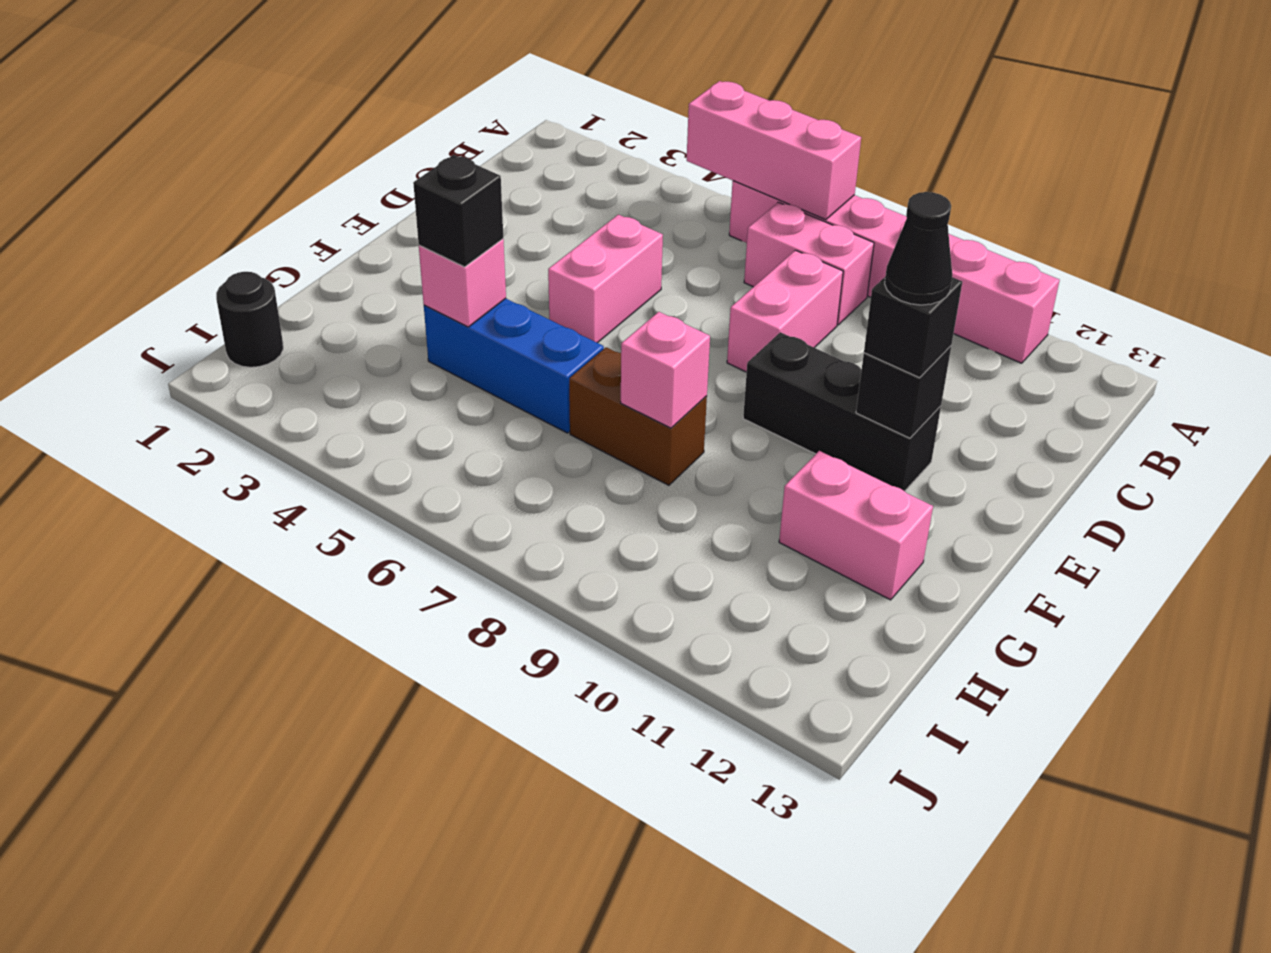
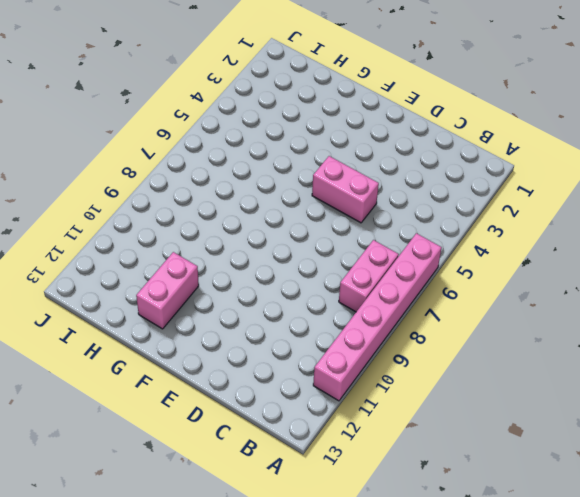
none -> pink brick C8:D8 level 1
none -> black brick E9:E11 level 1
none -> blue brick G4:G6 level 1

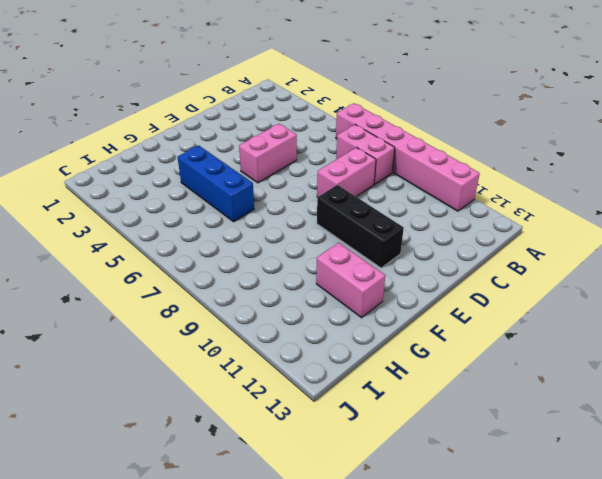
none -> brown brick G7:G8 level 1
none -> black round brick I1 level 1
none -> pink brick A5:A7 level 2

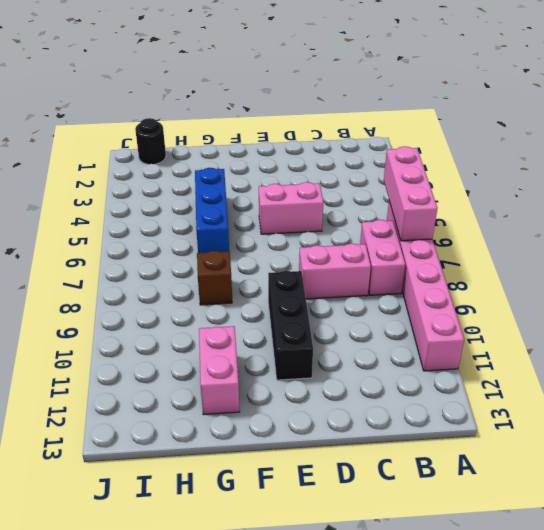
brown brick G8 level 1 -> brown brick G7:G8 level 1
none -> black brick E11 level 2
none -> pink brick G4 level 2
none -> pink brick G8 level 2

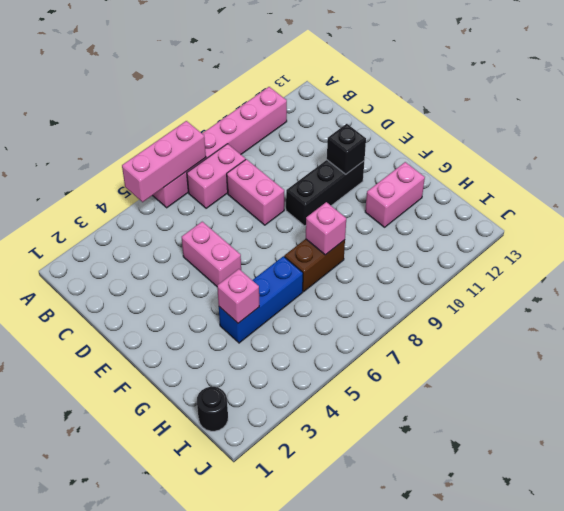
none -> black brick E11 level 3
none -> black brick G4 level 3
none -> black cone E11 level 4

